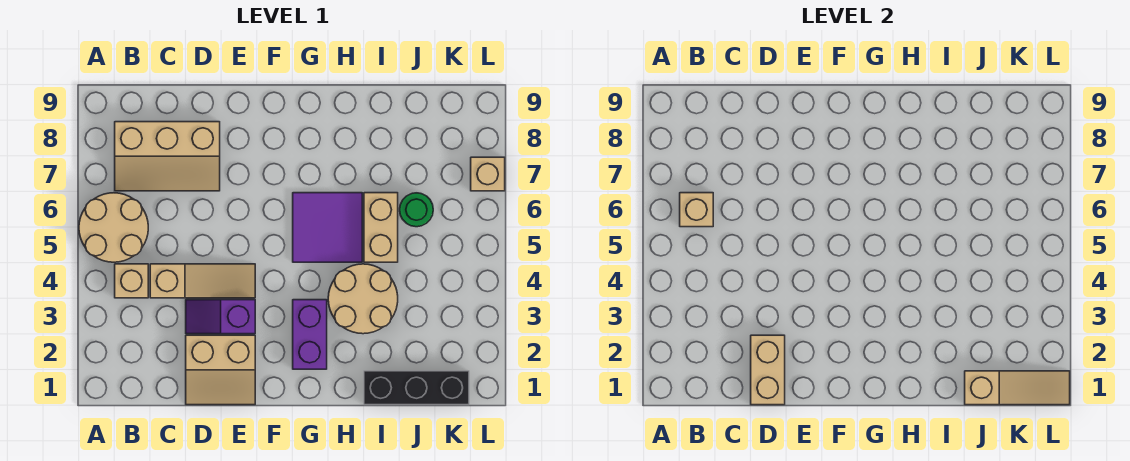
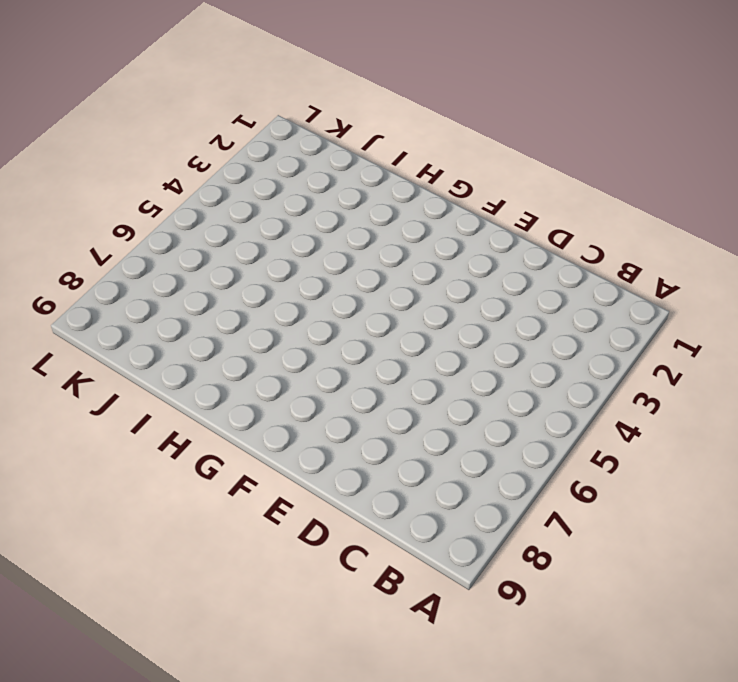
none -> tan round brick A5:B6 level 1
none -> tan brick B4 level 1
none -> tan slope B7:D8 level 1 top 8

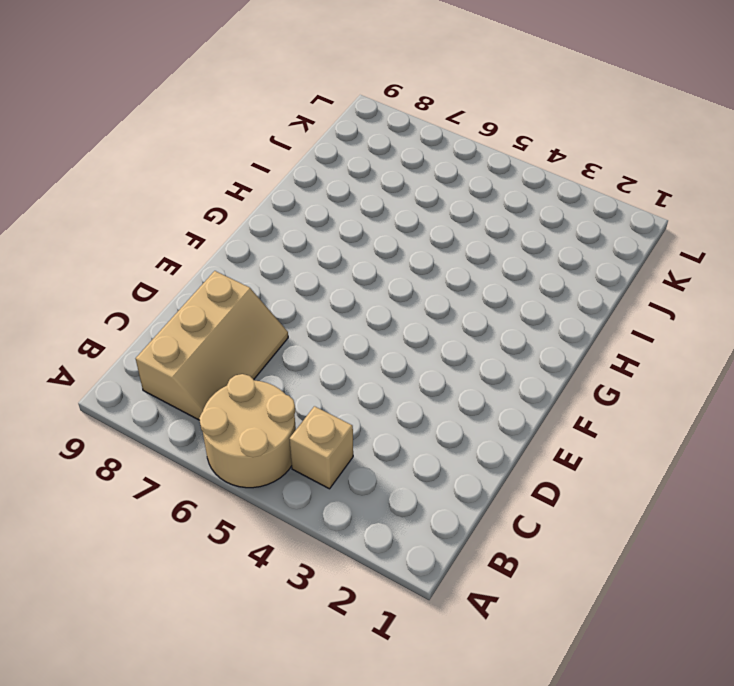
none -> tan slope C4:E4 level 1 top C
none -> tan slope D1:E2 level 1 top 2
none -> purple slope D3:E3 level 1 top E

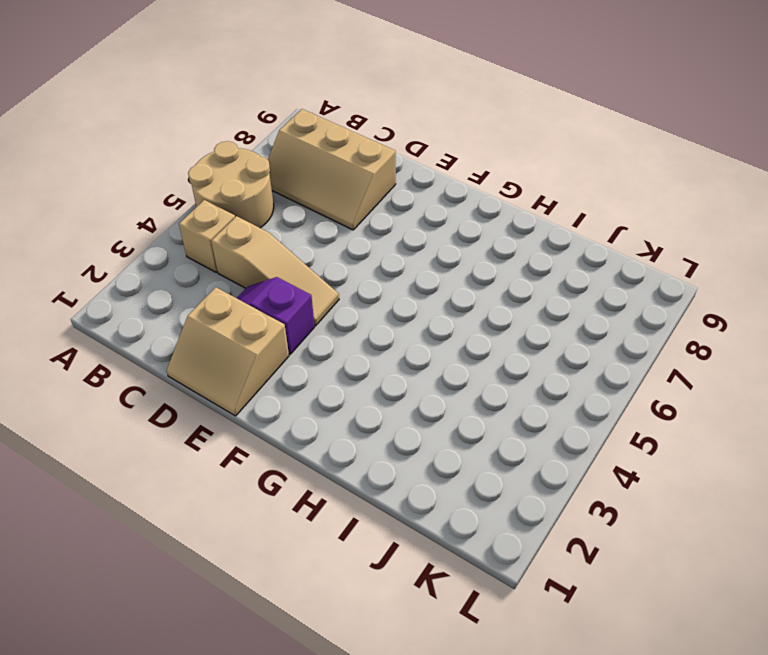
none -> purple brick G2:G3 level 1
none -> purple tile G5:H6 level 1
none -> tan round brick H3:I4 level 1

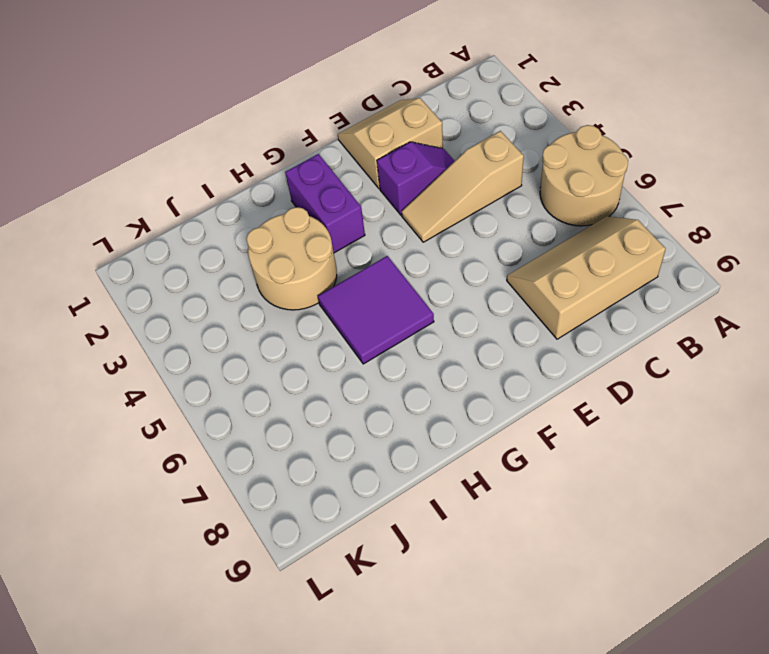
none -> tan brick B4 level 1
none -> black brick I1:K1 level 1
none -> tan brick I5:I6 level 1

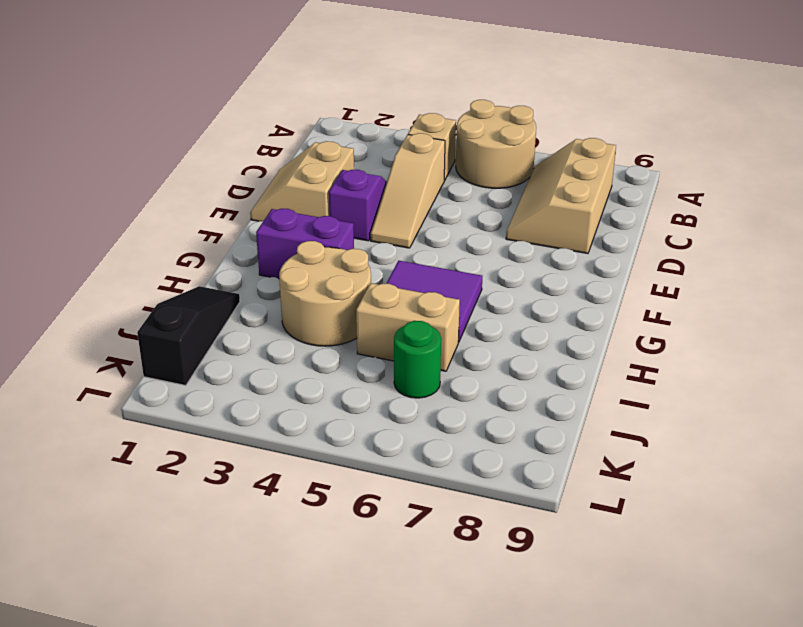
black slope I1:K1 level 1 top K -> black brick I1:K1 level 1
none -> tan brick L7 level 1
none -> tan brick B6 level 2
none -> tan brick D1:D2 level 2

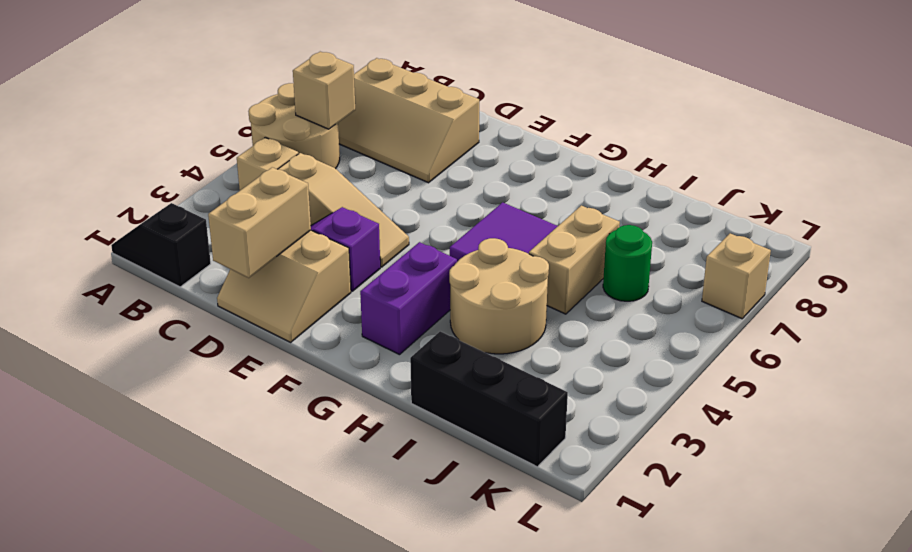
black slope A1:B1 level 1 top B -> none
none -> tan slope J1:L1 level 2 top J

